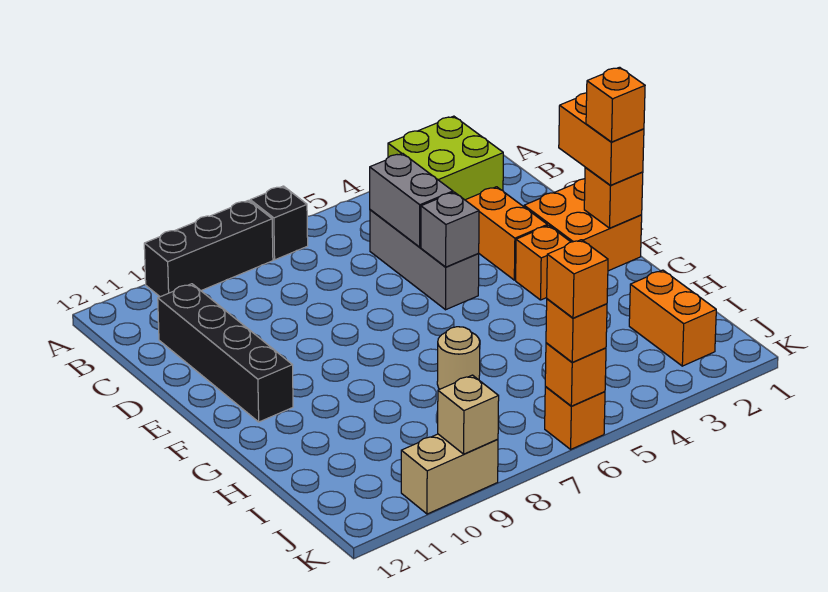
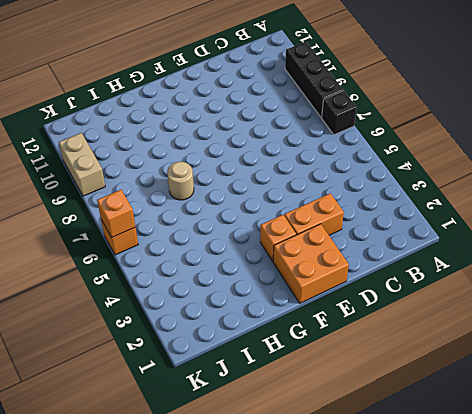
none -> lime brick A2:B3 level 1
none -> grey brick C5:E5 level 1
none -> black brick C11:F11 level 1

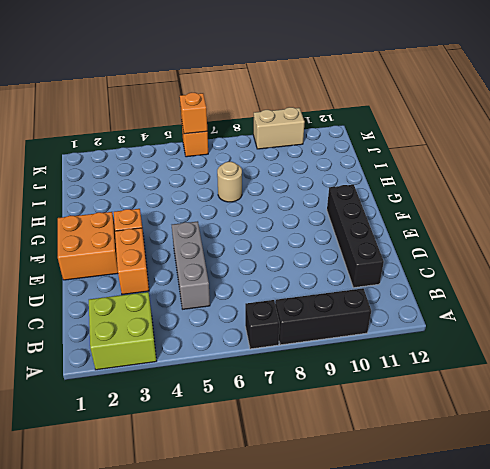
none -> orange brick I2:J2 level 1
none -> grey brick C5:D5 level 2
none -> grey brick E5 level 2

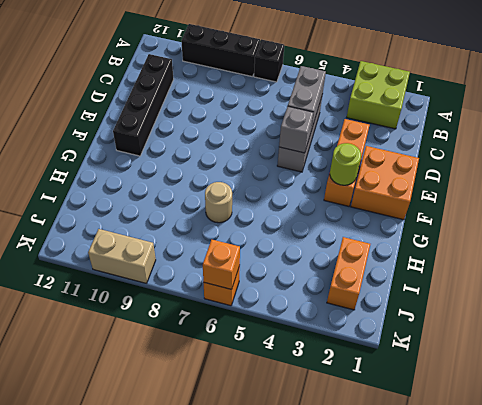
lime round brick F3 level 2 -> none
none -> orange brick F1 level 2
none -> tan brick K9 level 2
none -> orange brick E1:F1 level 3

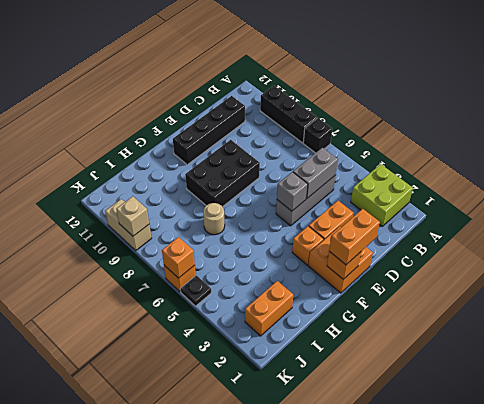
black brick E8:G9 level 1 -> none
black plate K5 level 1 -> none
none -> orange brick K6 level 3
none -> orange brick F1 level 4
none -> orange brick K6 level 4

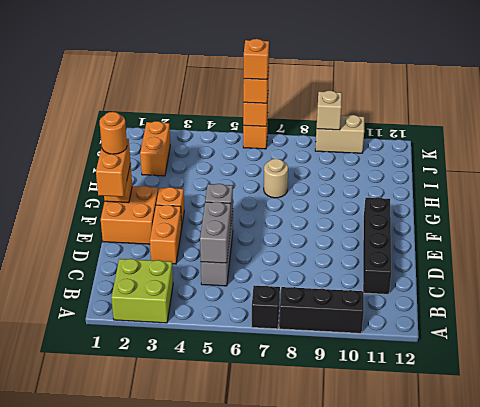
orange round brick F1 level 4 -> orange brick F1 level 4

